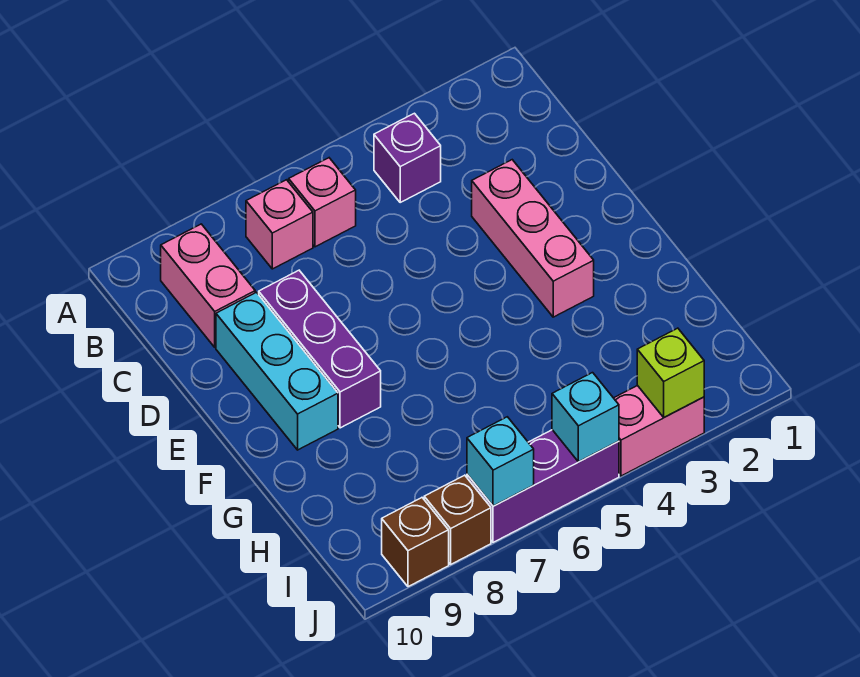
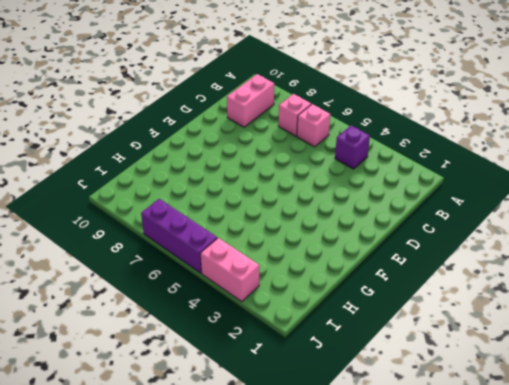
none -> pink brick D3:F3 level 1
none -> purple brick D8:F8 level 1
none -> cyan brick D9:F9 level 1

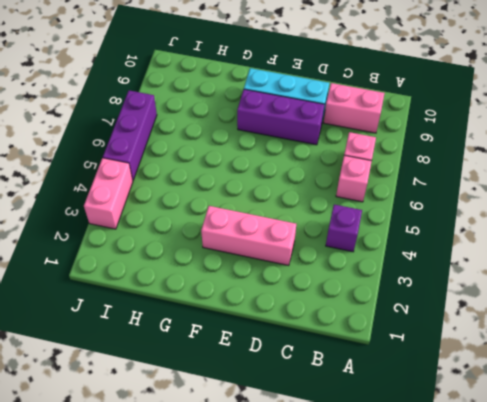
none -> brown brick J8 level 1
none -> brown brick J9 level 1
none -> lime brick J3 level 2

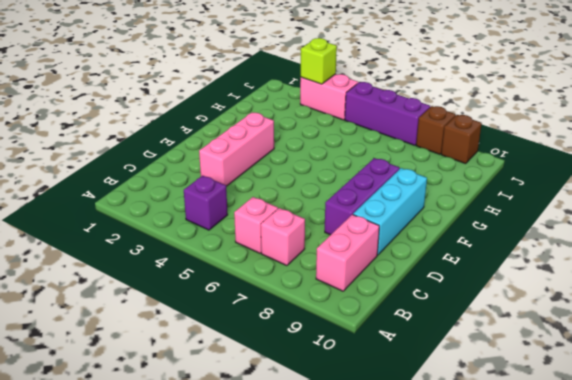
none -> cyan brick J5 level 2
none -> cyan brick J7 level 2

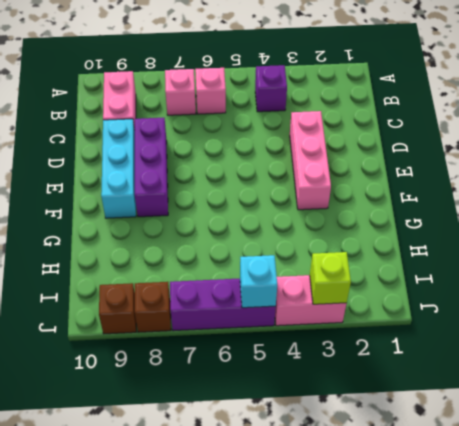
none -> cyan brick J7 level 2

